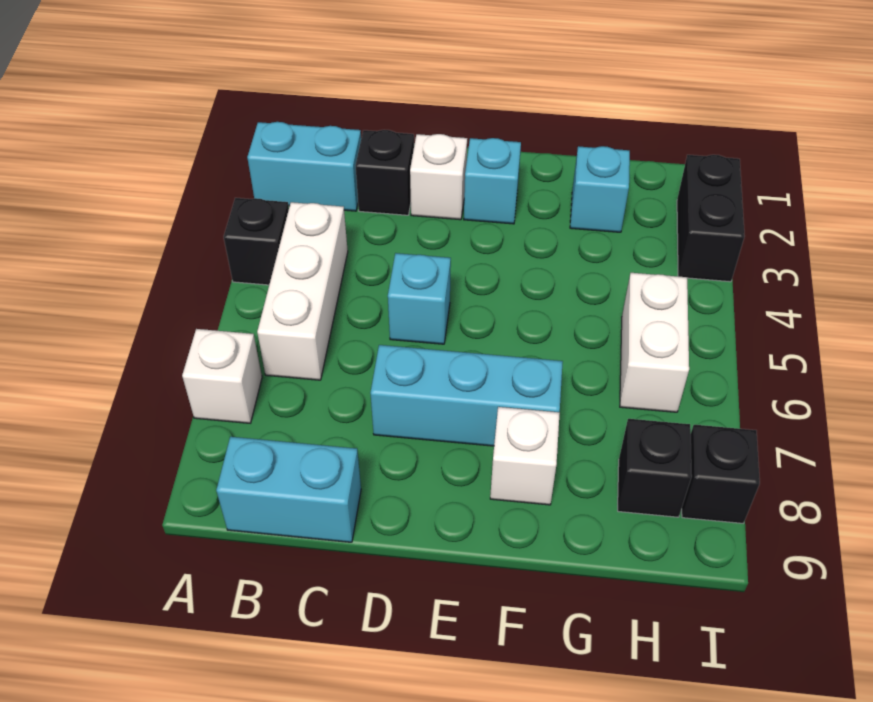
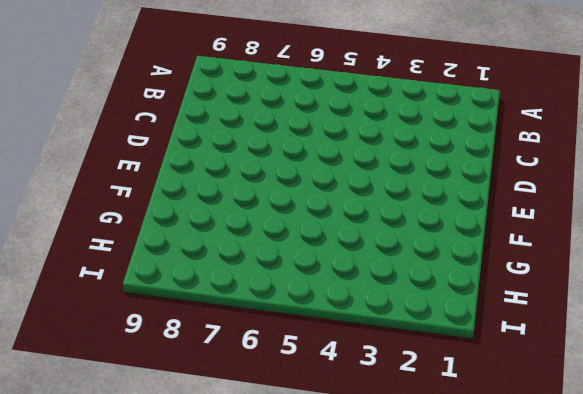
none -> cyan brick A2:B2 level 1
none -> black brick A4 level 1
none -> white brick A7 level 1

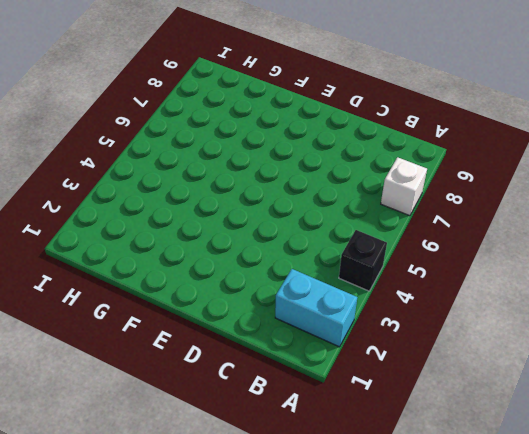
none -> white brick B4:B6 level 1
none -> cyan brick B9:C9 level 1
none -> black brick C2 level 1

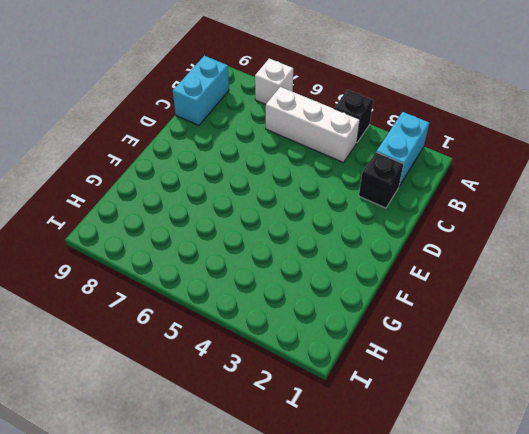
none -> white brick D2 level 1
none -> cyan brick D5 level 1
none -> cyan brick D7:F7 level 1

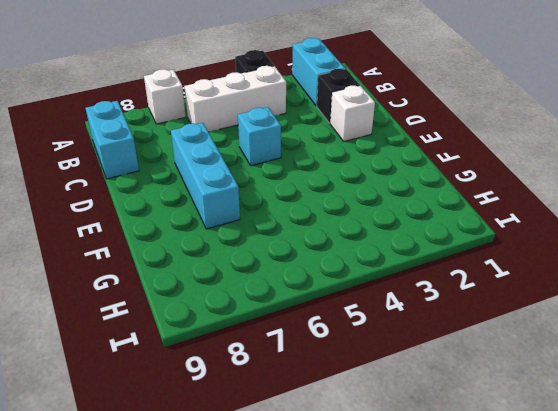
none -> cyan brick E2 level 1
none -> white brick F8 level 1
none -> cyan brick G2 level 1

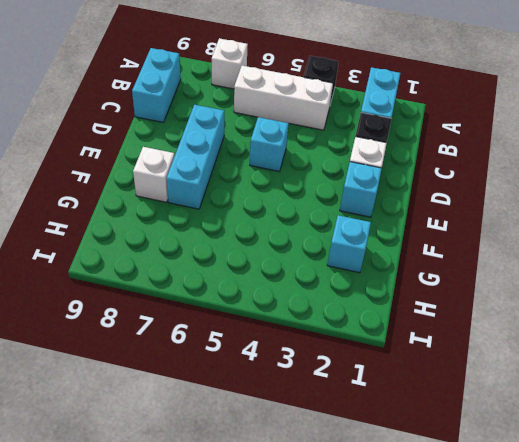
none -> white brick H5:H6 level 1
none -> black brick H8 level 1
none -> black brick I2:I3 level 1

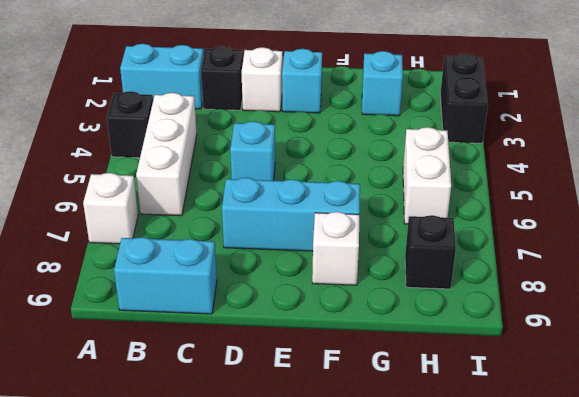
none -> black brick I8 level 1

